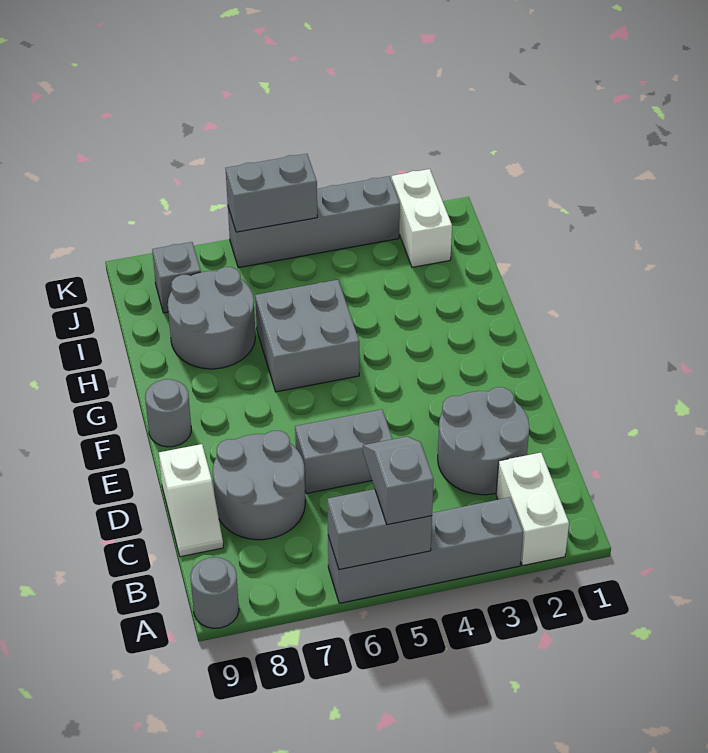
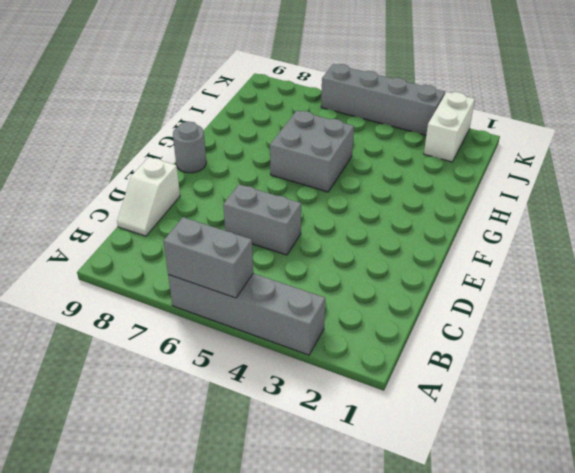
none -> white brick A2:B2 level 1
none -> grey round brick A9 level 1
none -> grey round brick C2:D3 level 1

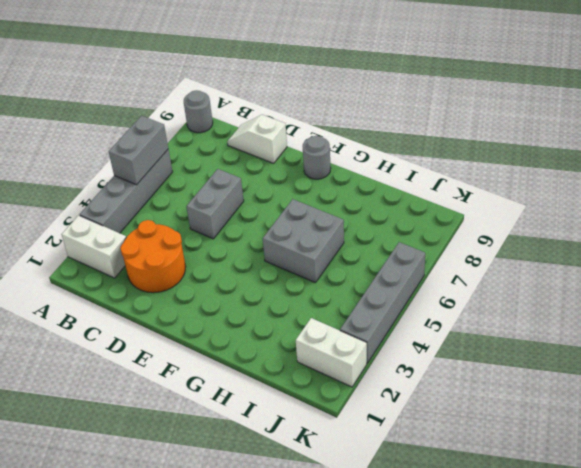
orange round brick C2:D3 level 1 -> grey round brick C2:D3 level 1
none -> grey round brick C7:D8 level 1
none -> grey round brick H7:I8 level 1
none -> grey brick J8 level 1

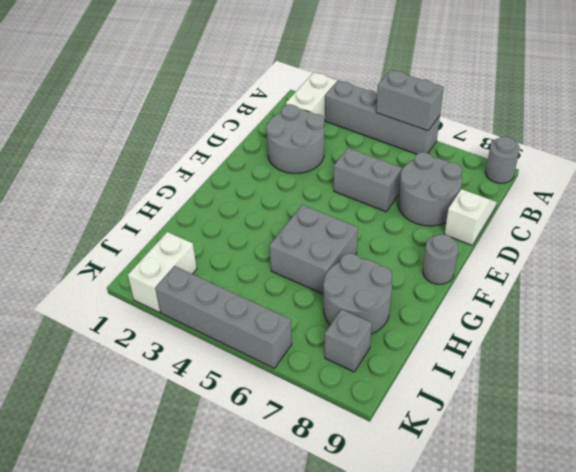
none -> grey brick K5:K6 level 2
none -> grey slope A5:B5 level 3 top A

